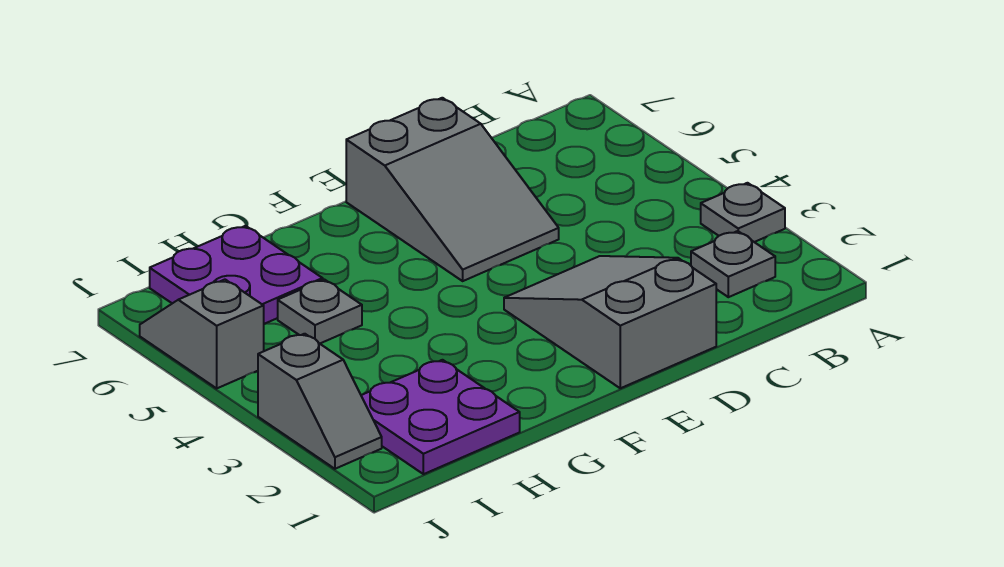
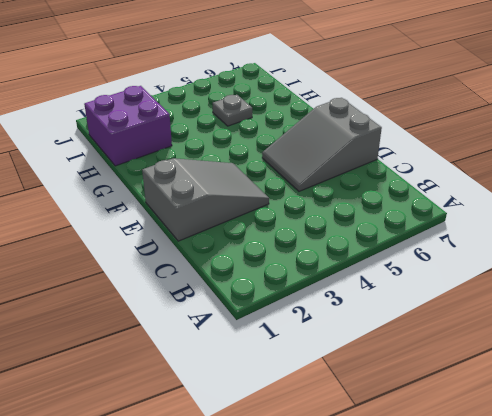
purple brick H1:I2 level 1 -> purple plate H1:I2 level 1
none -> grey plate A3 level 1
none -> grey plate B2 level 1

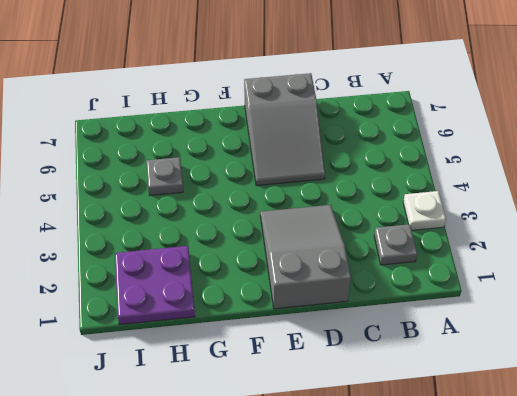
white plate A3 level 1 -> grey plate A3 level 1
none -> purple plate H6:I7 level 1
none -> grey slope J2:J3 level 1 top 3

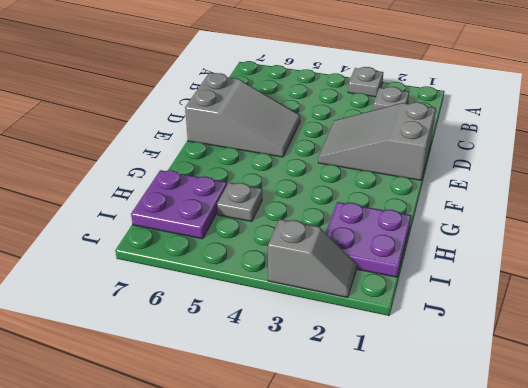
none -> grey slope J5:J6 level 1 top 5

